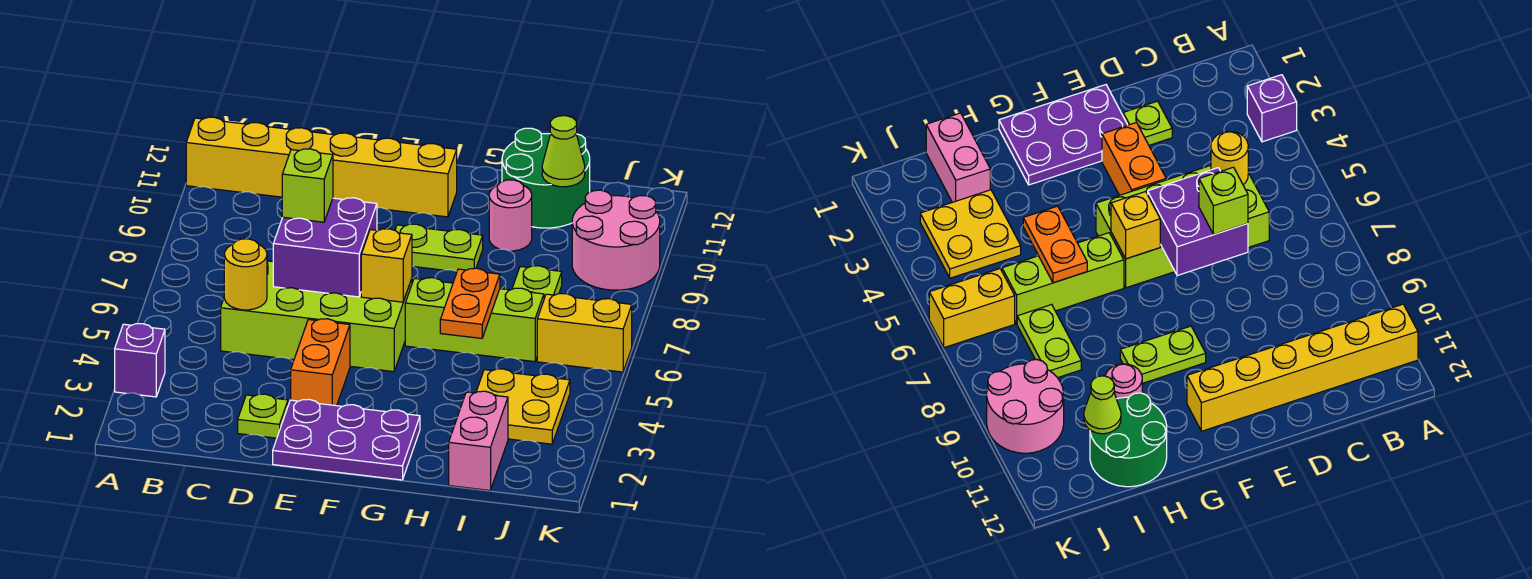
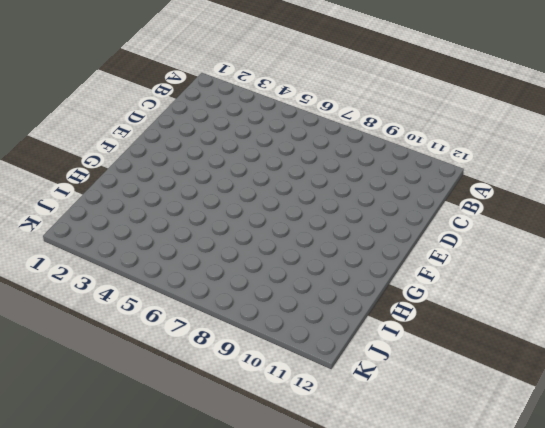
none -> purple brick A3 level 1
none -> yellow brick A11:F11 level 1
none -> lime brick C5:F6 level 1

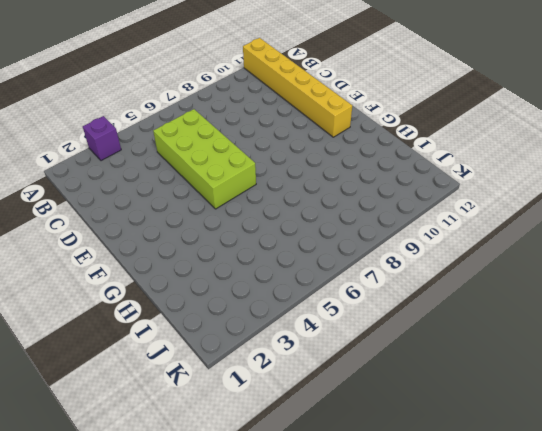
none -> lime plate D2 level 1
none -> purple plate E1:G2 level 1
none -> orange brick E3:E4 level 1

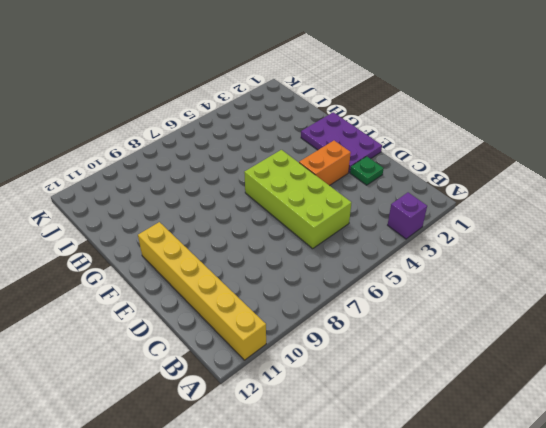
green plate D2 level 1 -> lime plate D2 level 1
none -> lime plate F9:G9 level 1
none -> lime brick G6:I6 level 1
none -> pink round brick H10 level 1

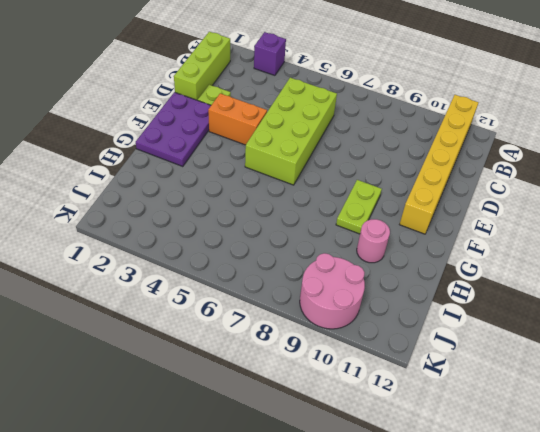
lime brick B1:D1 level 1 -> lime brick G6:I6 level 1
none -> green round brick H11:I12 level 1
none -> pink brick I1:I2 level 1
none -> yellow plate I3:J4 level 1

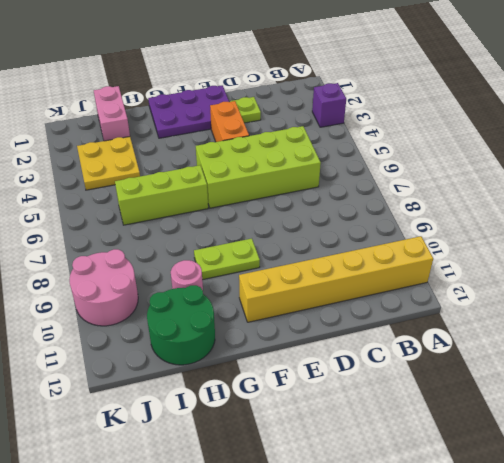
none -> lime plate I7:I8 level 1
none -> yellow brick J6:K6 level 1
none -> yellow round brick C5 level 2

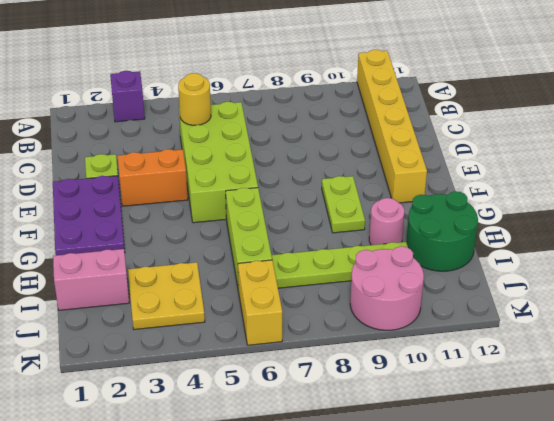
lime plate I7:I10 level 1 -> lime plate I7:I8 level 1
none -> purple brick D6:E7 level 2
none -> yellow brick F6 level 2
none -> orange plate H5:H6 level 2

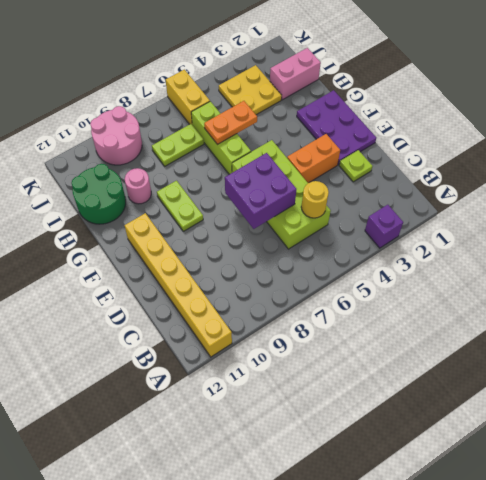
none -> yellow brick F6 level 2
none -> lime cone I11 level 2
none -> lime brick D7 level 3

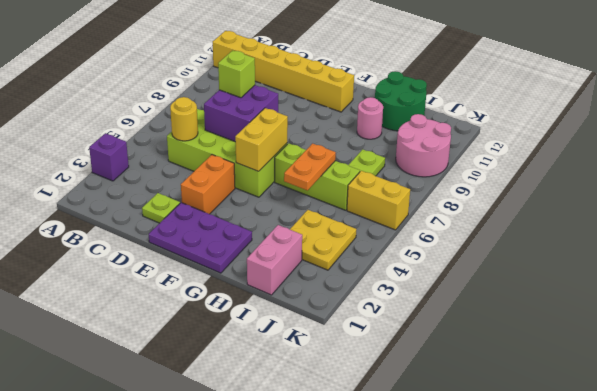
yellow brick F5:F6 level 2 -> yellow brick F6 level 2
none -> lime plate F9:G9 level 1
none -> lime cone I11 level 2

